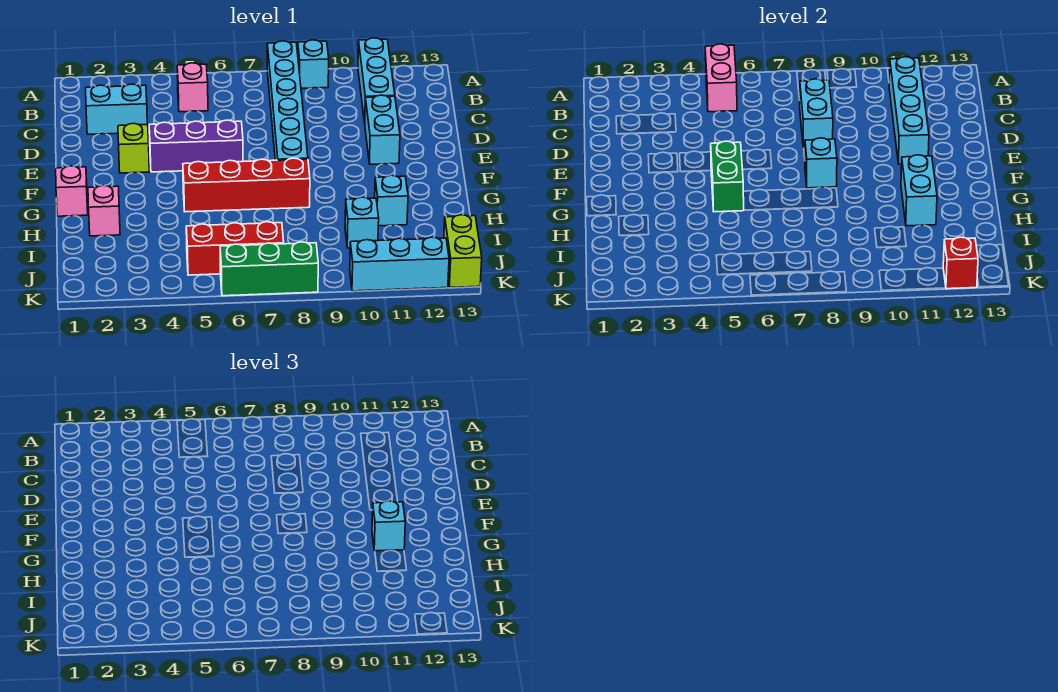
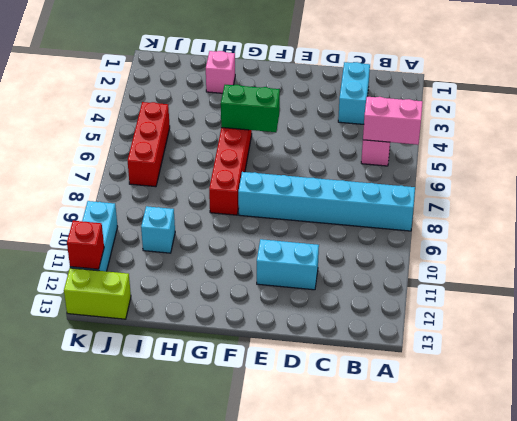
none -> cyan brick A9 level 1
none -> cyan brick A11:C11 level 1
none -> lime brick E3 level 1

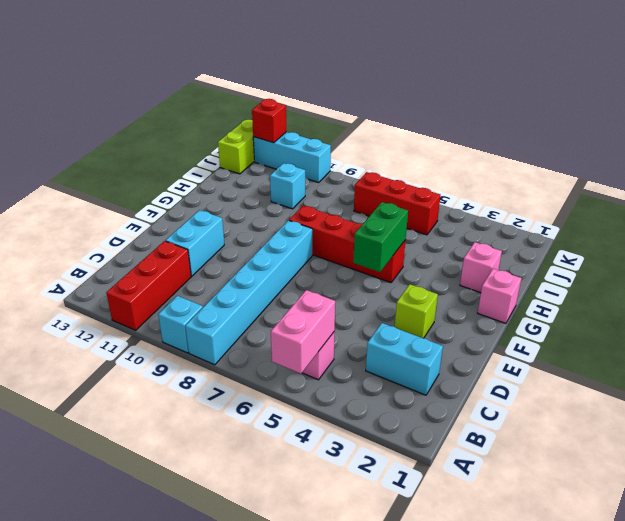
red brick A11:C11 level 1 -> cyan brick A11:C11 level 1
none -> purple brick E4:E6 level 1
none -> cyan brick H11 level 1
none -> green brick K6:K8 level 1

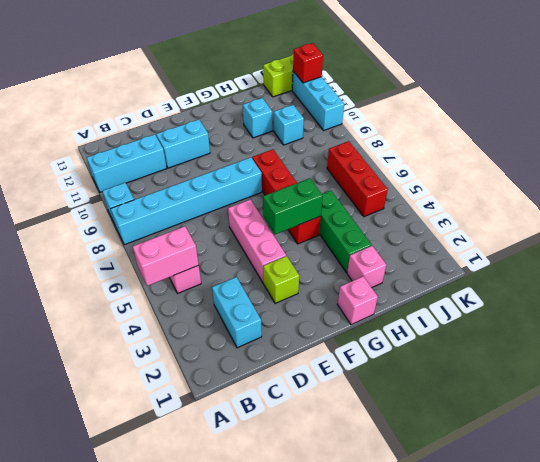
pink brick E4:E6 level 1 -> purple brick E4:E6 level 1
green brick H3:H5 level 1 -> green brick K6:K8 level 1
none -> cyan brick B11:E11 level 2
none -> cyan brick C8:D8 level 2
none -> cyan brick F8 level 2

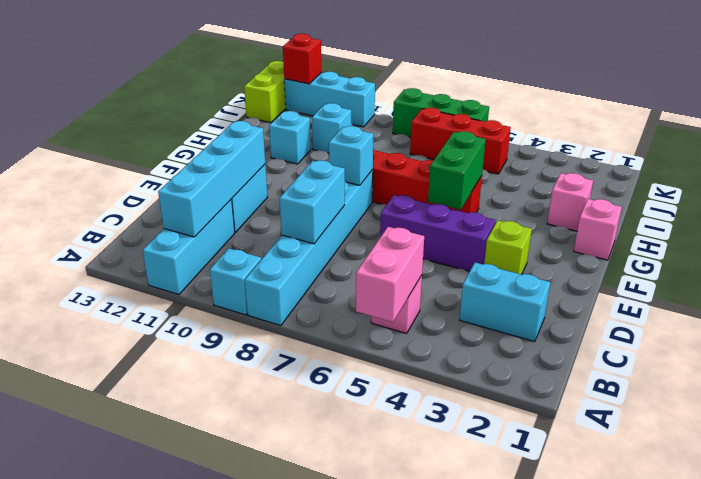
none -> cyan brick G11:H11 level 2
none -> cyan brick G11 level 3

